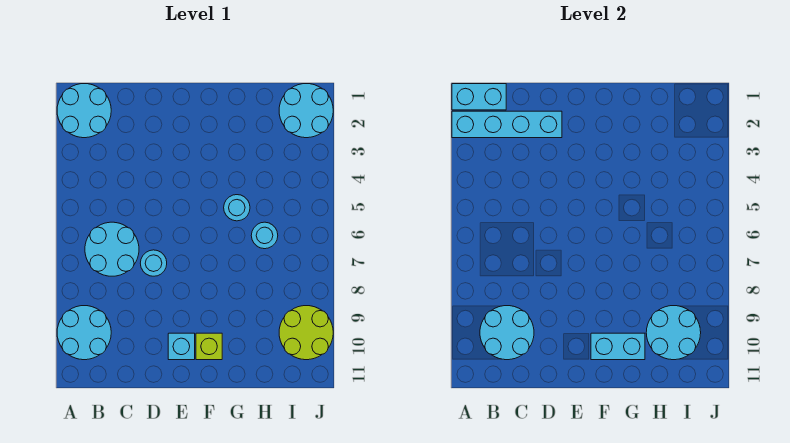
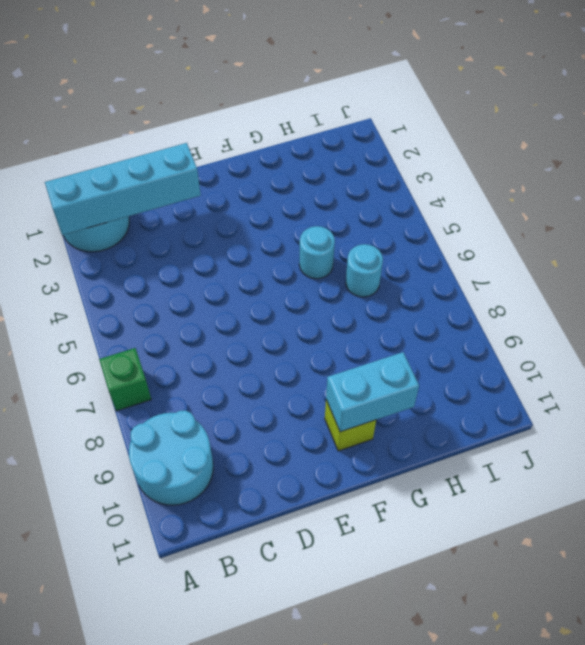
green brick A7 level 1 -> none
none -> cyan round brick B6:C7 level 1
none -> cyan round brick D7 level 1
none -> cyan brick E10 level 1

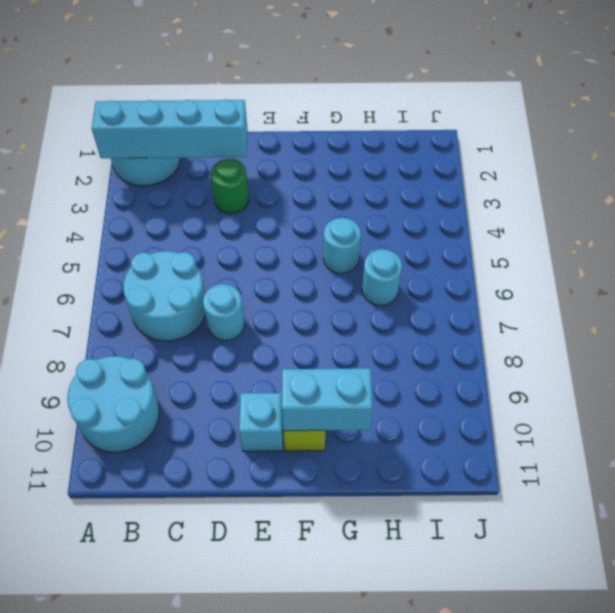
green round brick D3 level 1 -> none
none -> cyan round brick I1:J2 level 1
none -> lime round brick I9:J10 level 1
none -> cyan brick A1:B1 level 2

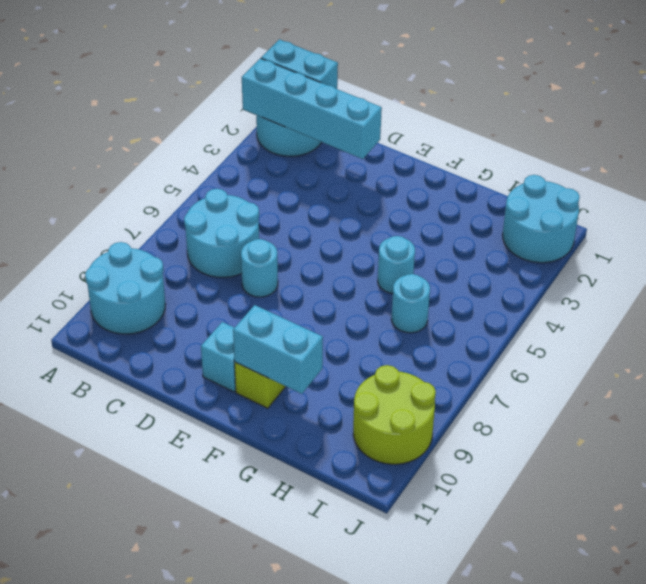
none -> cyan round brick B9:C10 level 2
none -> cyan round brick H9:I10 level 2

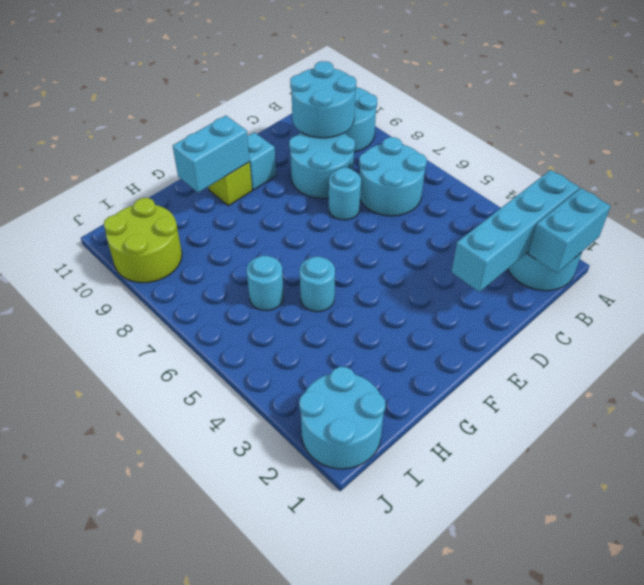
cyan round brick C8:D9 level 1 -> cyan round brick H9:I10 level 2

